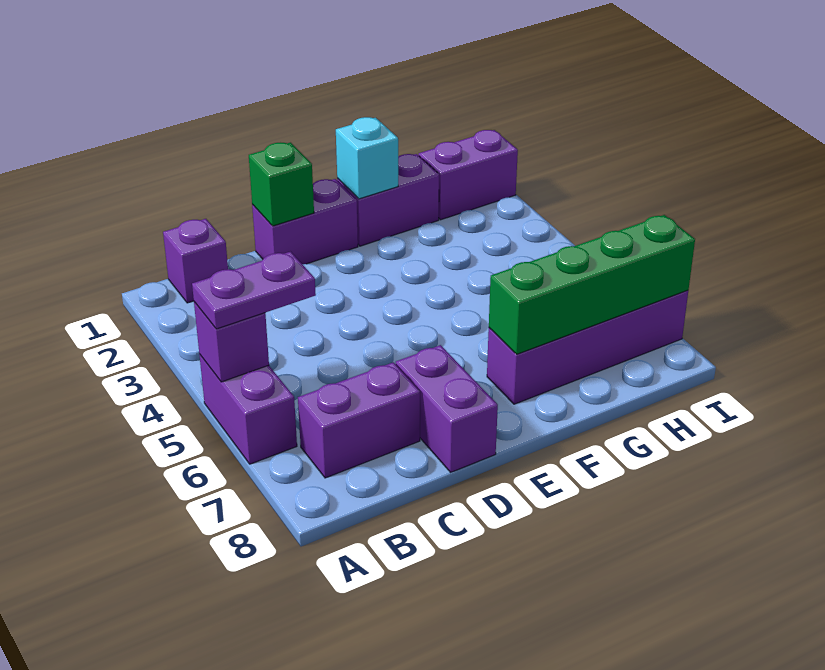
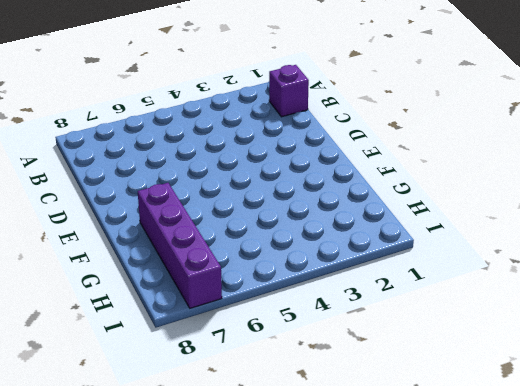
none -> purple brick A5:A6 level 1
none -> purple brick B7:C7 level 1
none -> purple brick D1:E1 level 1

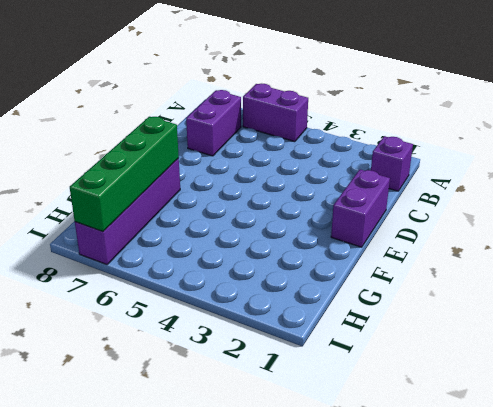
none -> purple brick D7:D8 level 1
none -> purple brick F1:G1 level 1
none -> purple brick H1:I1 level 1

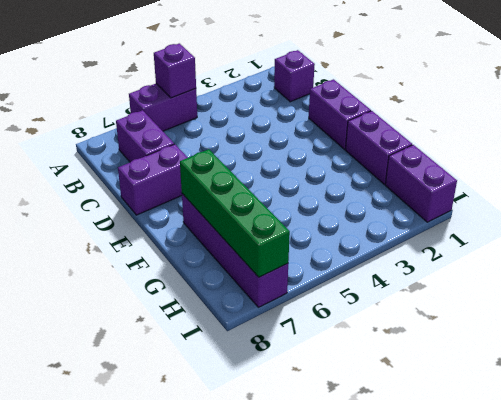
none -> green brick D1 level 2
none -> cyan brick F1 level 2
none -> purple plate A5:B5 level 3

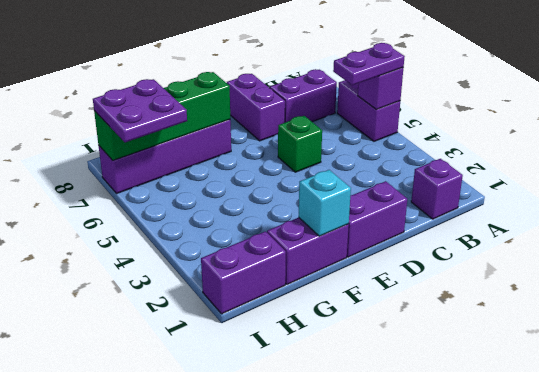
green brick D5 level 1 -> green brick D1 level 2
purple plate H6:I7 level 3 -> none

